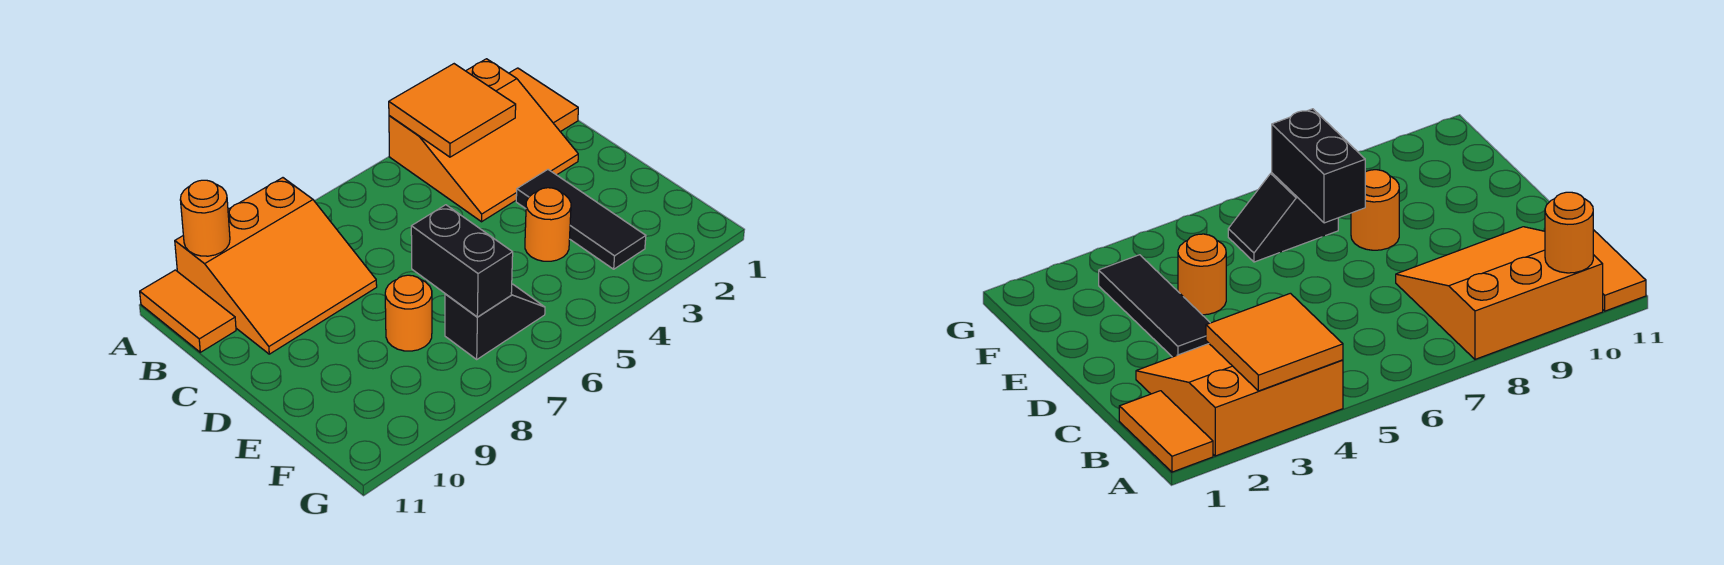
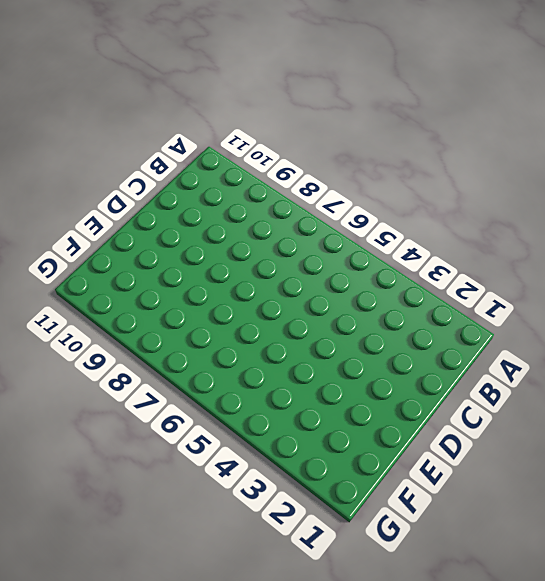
none -> orange tile A1:B1 level 1
none -> orange slope A2:C4 level 1 top A

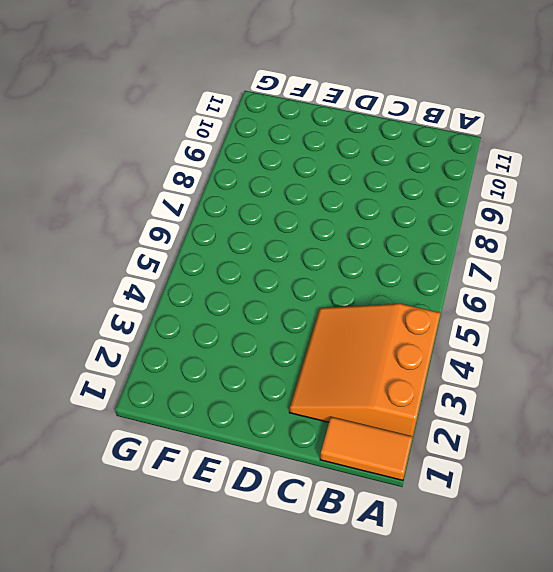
none -> orange slope A8:C10 level 1 top A
none -> orange tile A11:B11 level 1

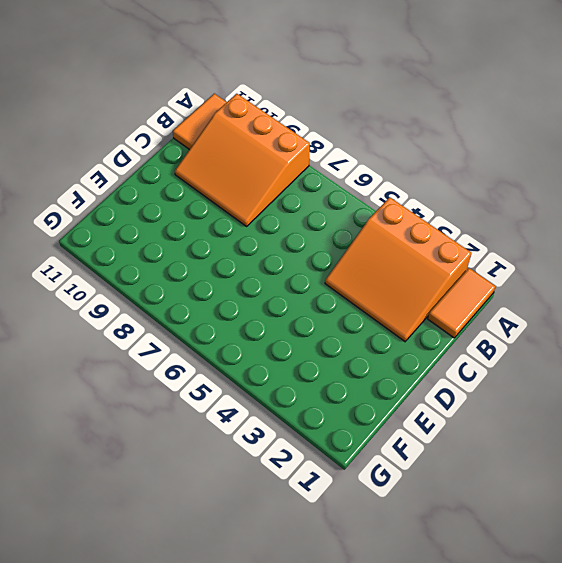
none -> black tile D3:F3 level 1
none -> orange round brick E4 level 1

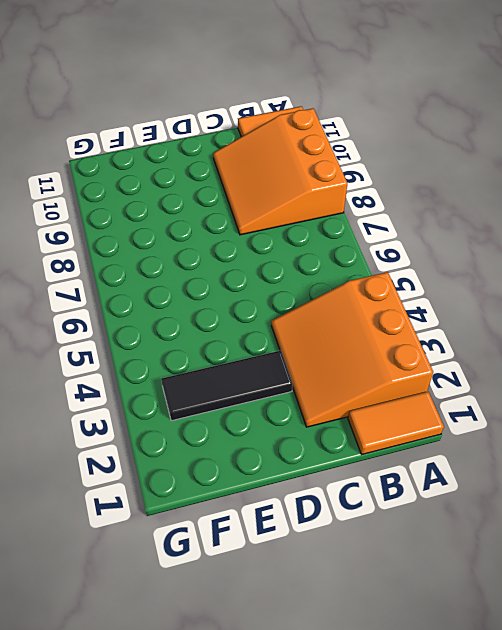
none -> orange round brick E4 level 1
none -> orange round brick E8 level 1

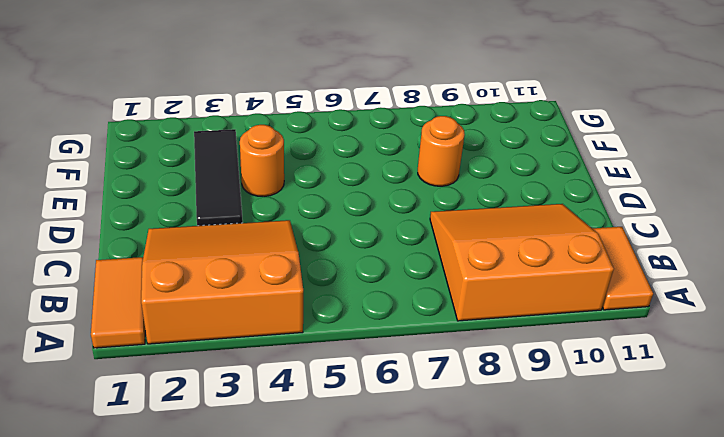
none -> black slope F6:F7 level 1 top 7
none -> orange tile A3:B4 level 2

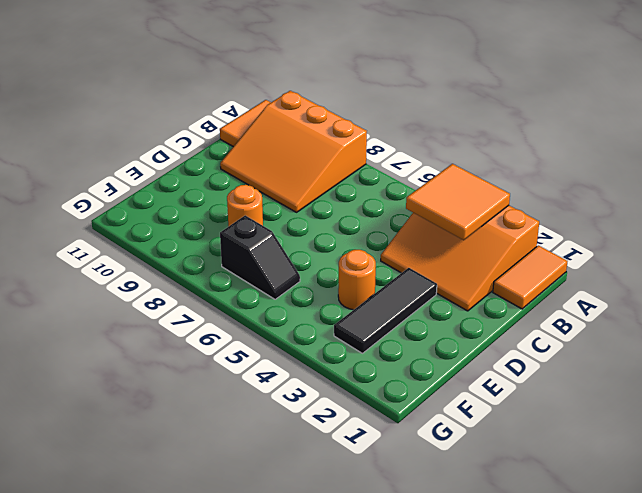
none -> orange round brick A10 level 2
none -> black brick E7:F7 level 2

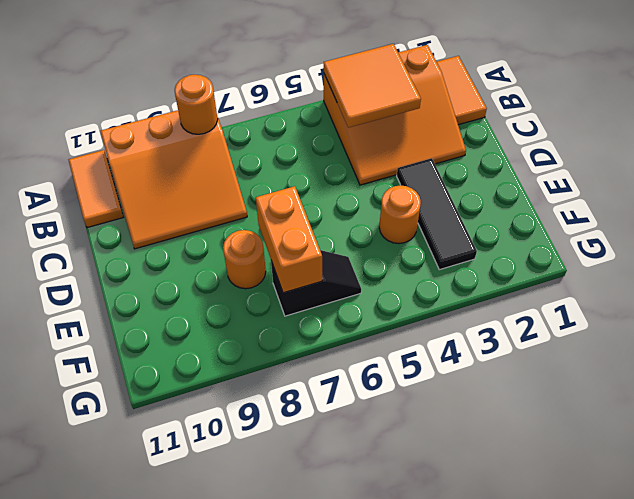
orange round brick A8 level 2 -> orange round brick A10 level 2
orange brick E7:F7 level 2 -> black brick E7:F7 level 2

